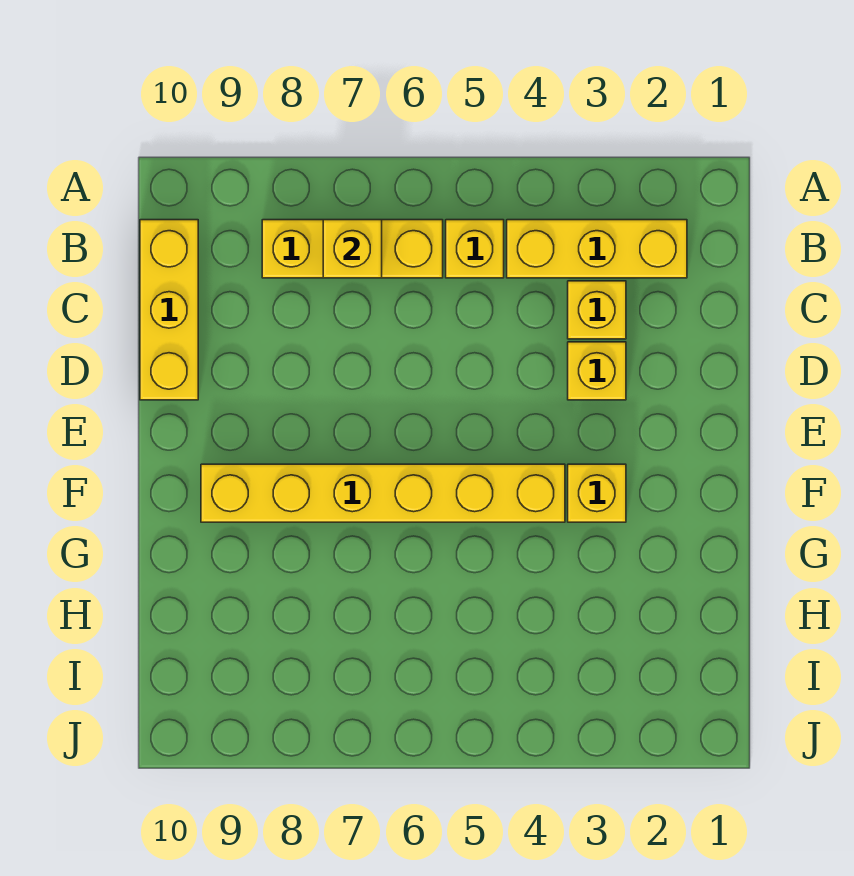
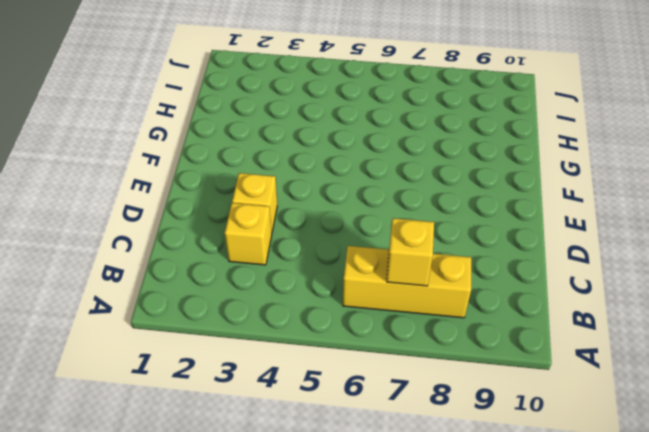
none -> yellow brick B2:B4 level 1
none -> yellow brick B5 level 1

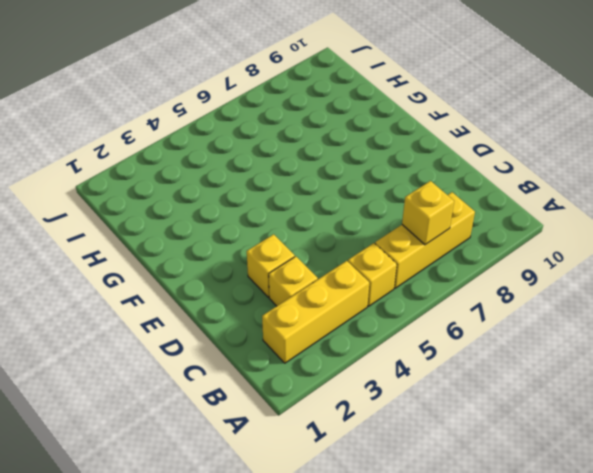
none -> yellow brick B10:D10 level 1
none -> yellow brick F3 level 1

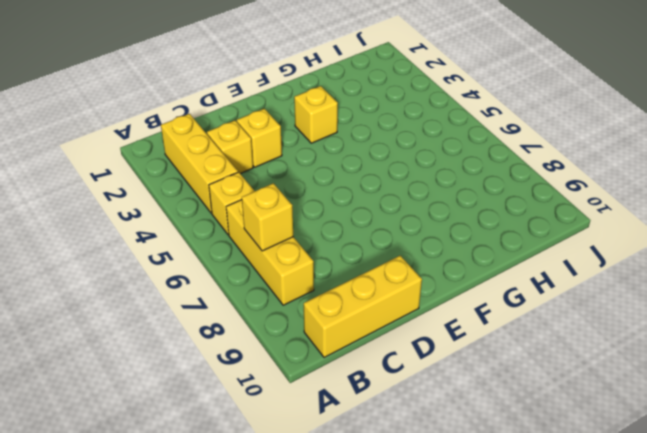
none -> yellow brick F4:F9 level 1

